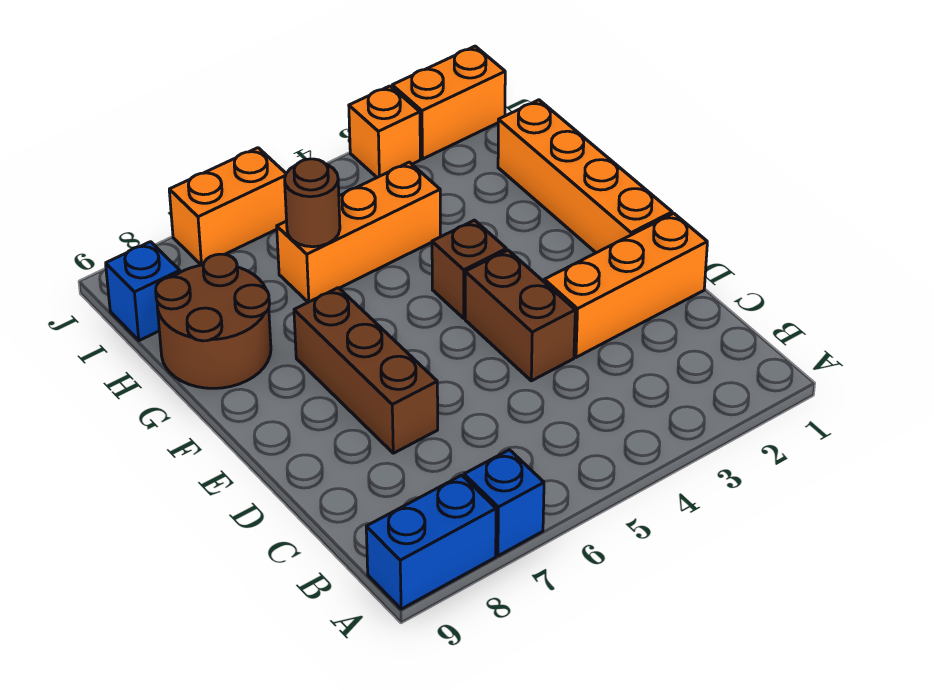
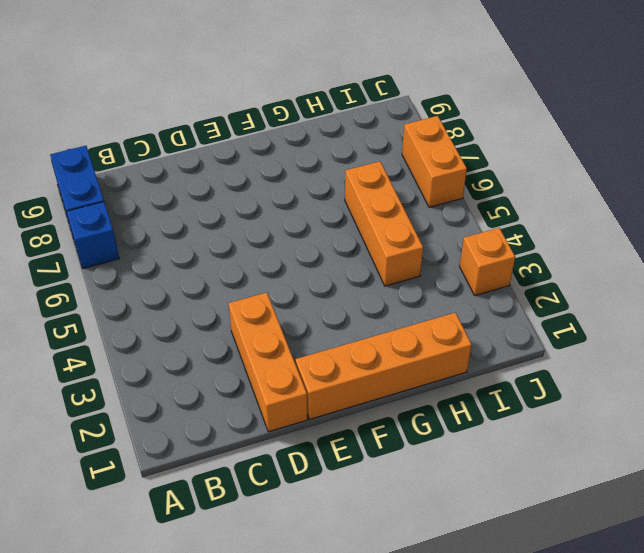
none -> brown brick D4:E4 level 1
none -> brown brick D7:F7 level 1
none -> brown brick F4 level 1

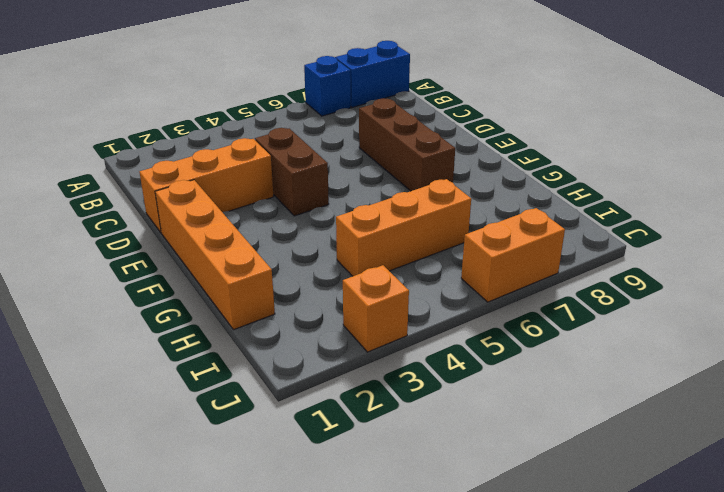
none -> brown brick F4 level 1
none -> brown round brick G8:H9 level 1
none -> blue brick I9 level 1

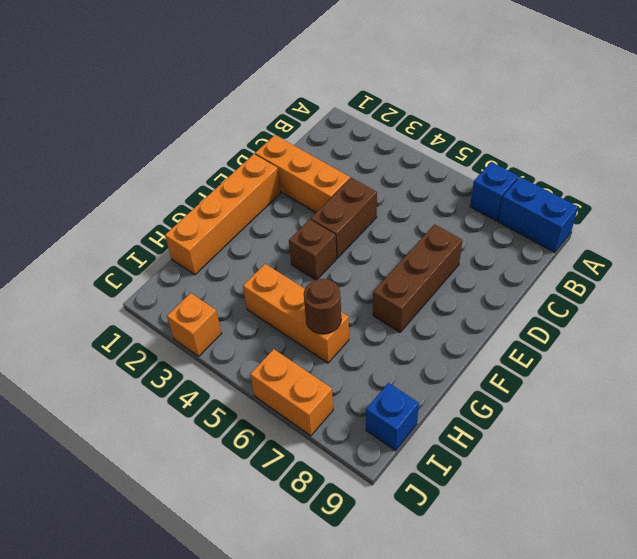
none -> brown round brick G8:H9 level 1
none -> orange brick J1:J2 level 1

